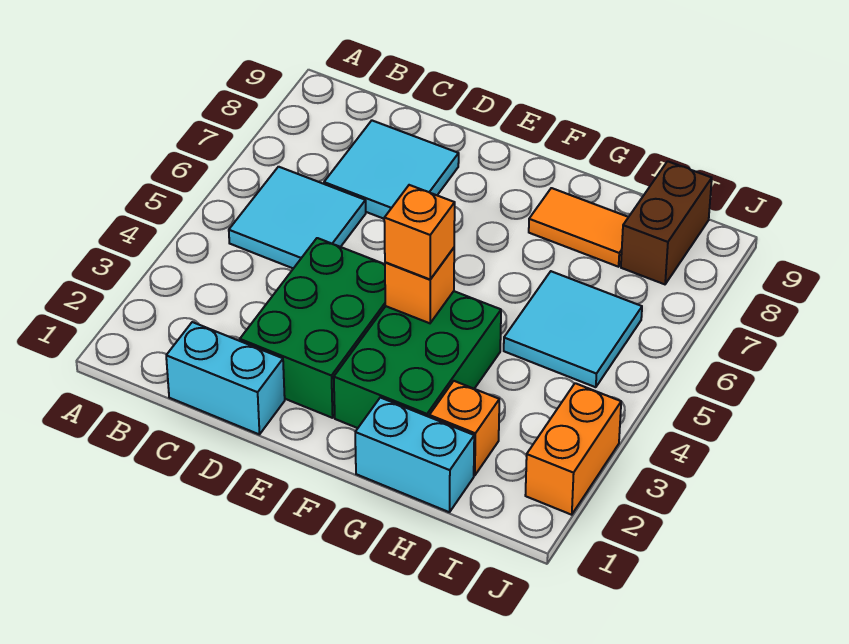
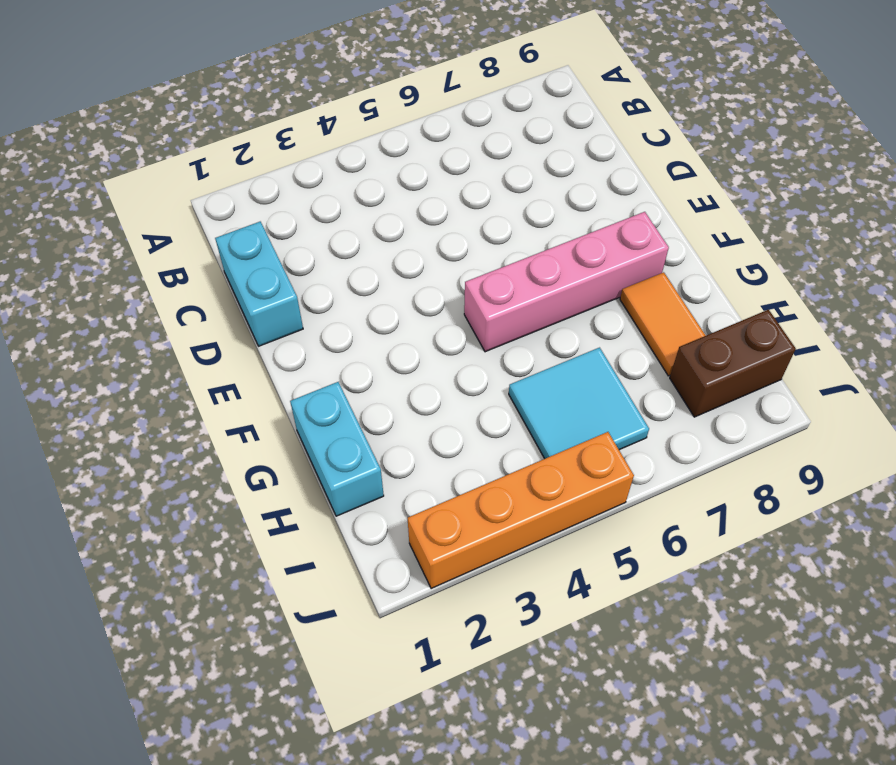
pink brick F5:F8 level 1 -> none
orange brick J2:J5 level 1 -> orange brick J2:J3 level 1
none -> cyan tile B5:C6 level 1
none -> cyan tile C7:D8 level 1
none -> green brick D2:E4 level 1

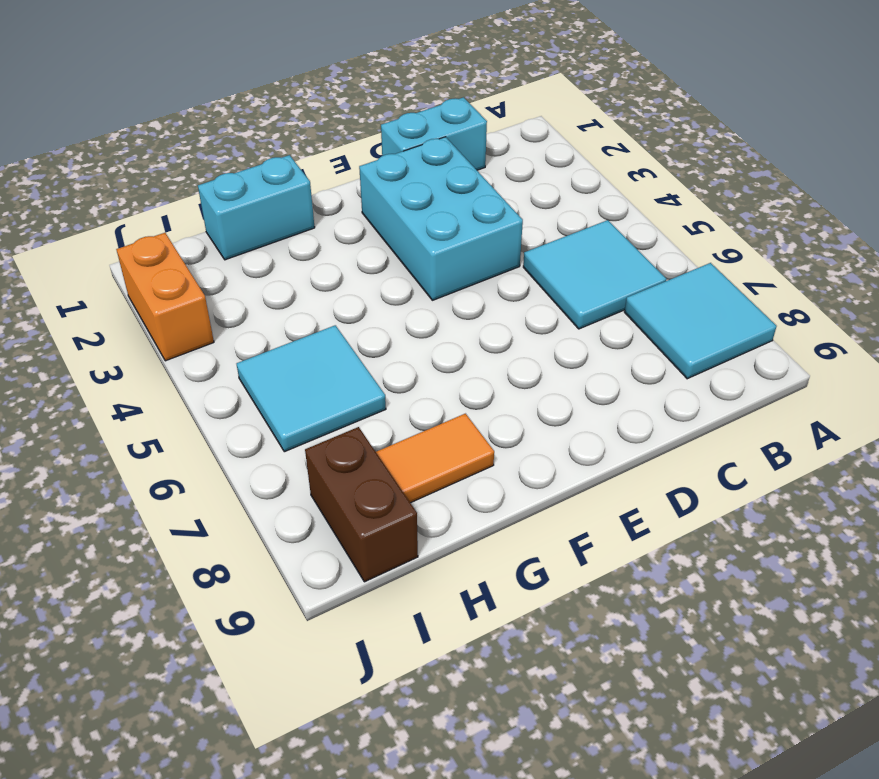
cyan tile A7:B8 level 1 -> cyan tile C7:D8 level 1
cyan brick D2:E4 level 1 -> green brick D2:E4 level 1
none -> green brick F2:G4 level 1
none -> orange brick H2 level 1
none -> orange brick F4 level 2

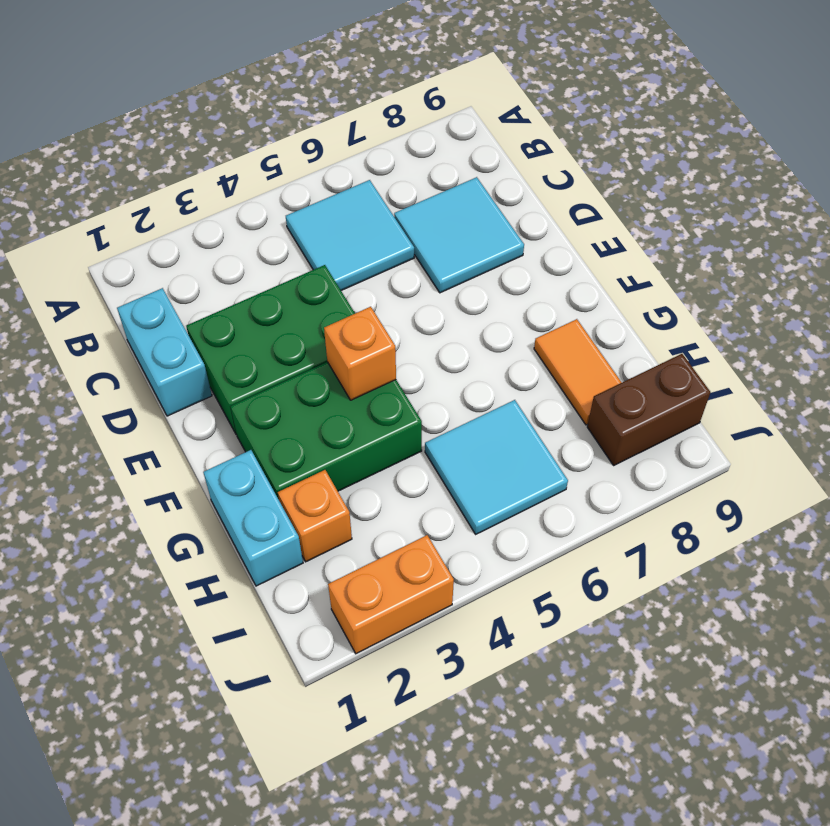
none -> orange brick F4 level 3

